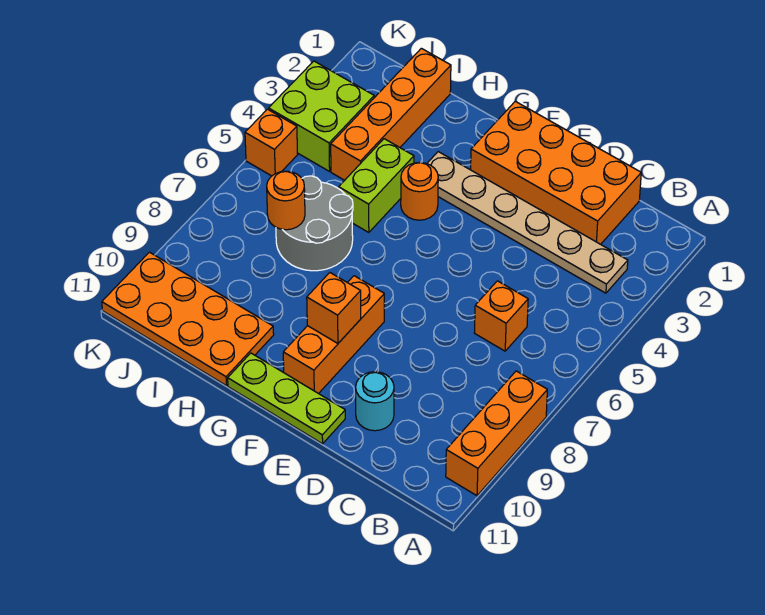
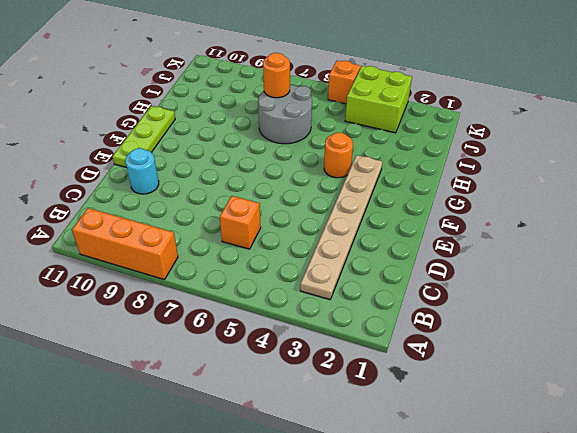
none -> orange brick C1:F2 level 1
none -> orange brick F8:F10 level 1
none -> lime brick H4:H5 level 1

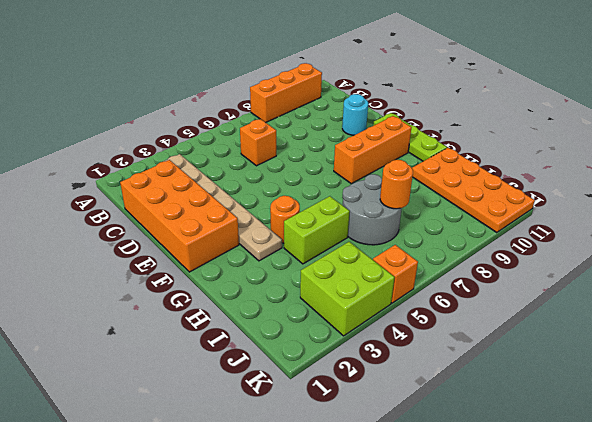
none -> orange brick I1:I4 level 1
none -> orange brick F9 level 2

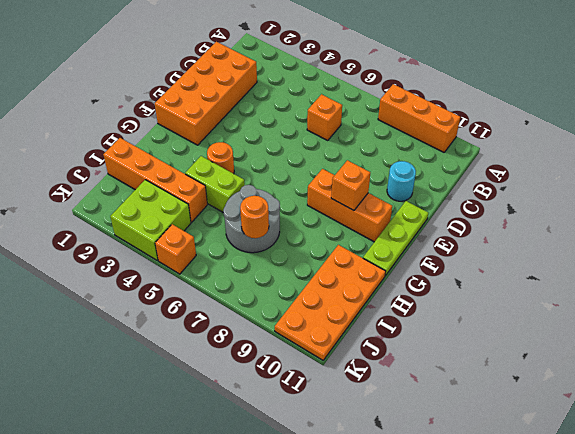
none -> tan plate B3:G3 level 1

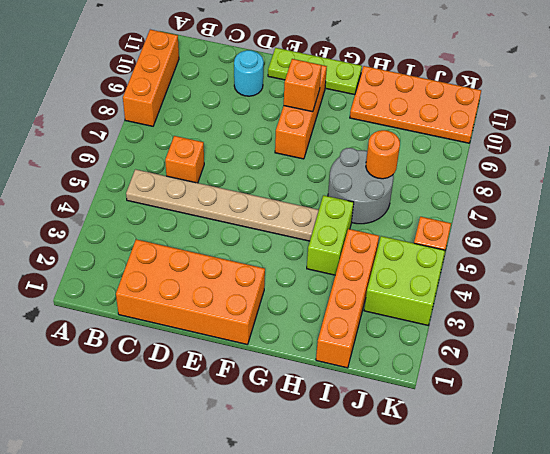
tan plate B5:G5 level 1 -> tan plate B3:G3 level 1
none -> orange round brick G4 level 1

